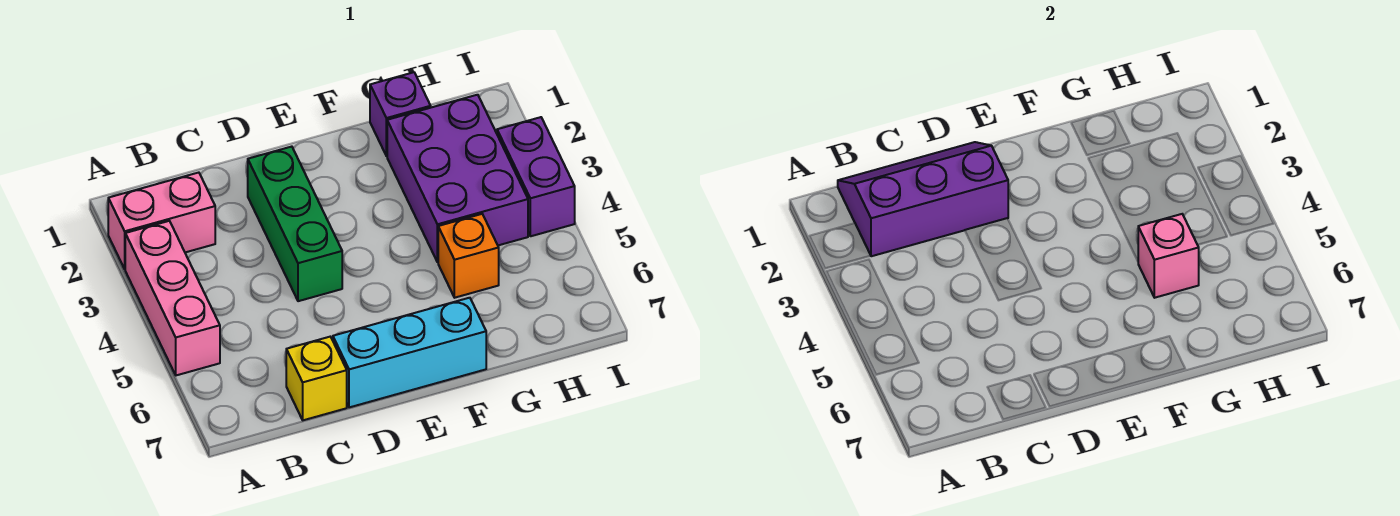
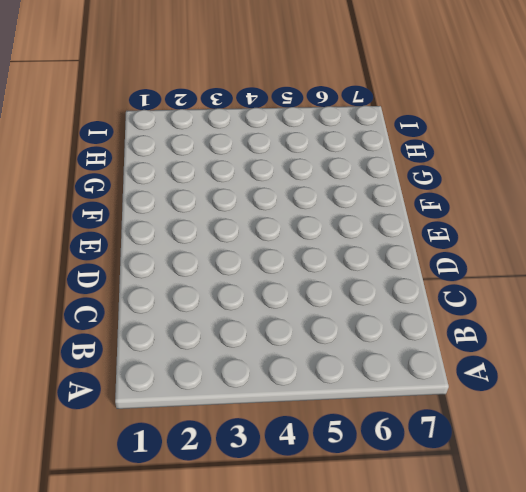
none -> pink brick A2:B2 level 1
none -> pink brick A3:A5 level 1

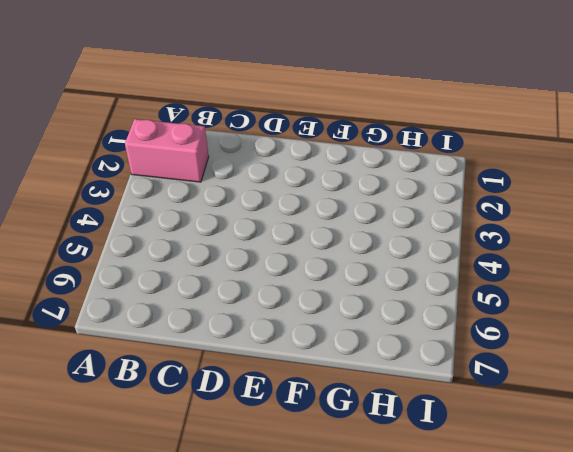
none -> pink brick A3:A5 level 1
none -> yellow brick C7 level 1

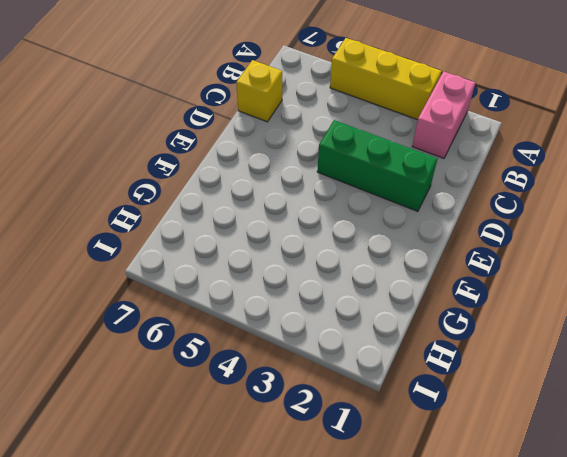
yellow brick A3:A5 level 1 -> pink brick A3:A5 level 1
none -> cyan brick D7:F7 level 1
none -> purple brick G1 level 1

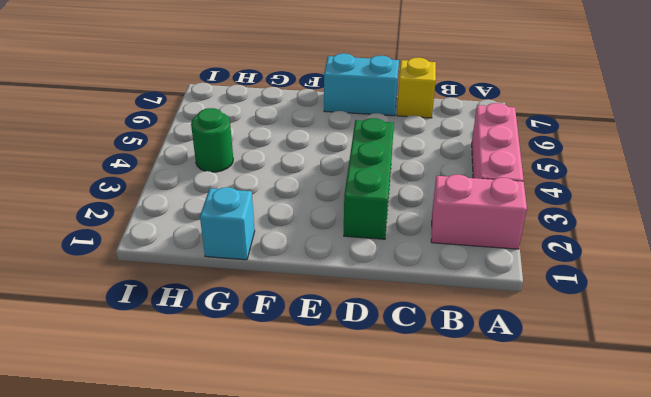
cyan brick D7:E7 level 1 -> cyan brick D7:F7 level 1
cyan brick G1 level 1 -> purple brick G1 level 1
green round brick H4 level 1 -> purple brick G2:H4 level 1
none -> orange brick G5 level 1
none -> purple brick I3:I4 level 1

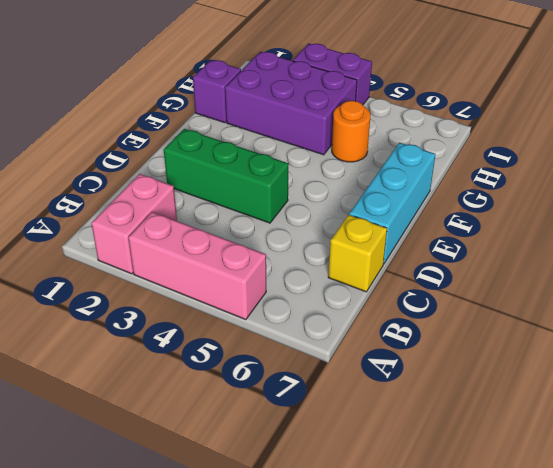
orange round brick G5 level 1 -> orange brick G5 level 1
none -> purple slope B1:D2 level 2 top 2
none -> pink brick G5 level 2

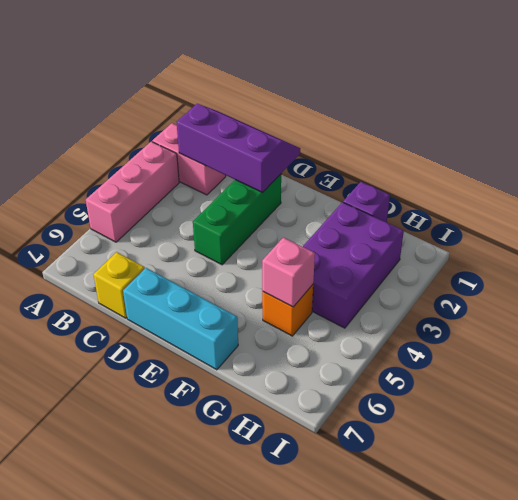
none -> purple brick I3:I4 level 1

